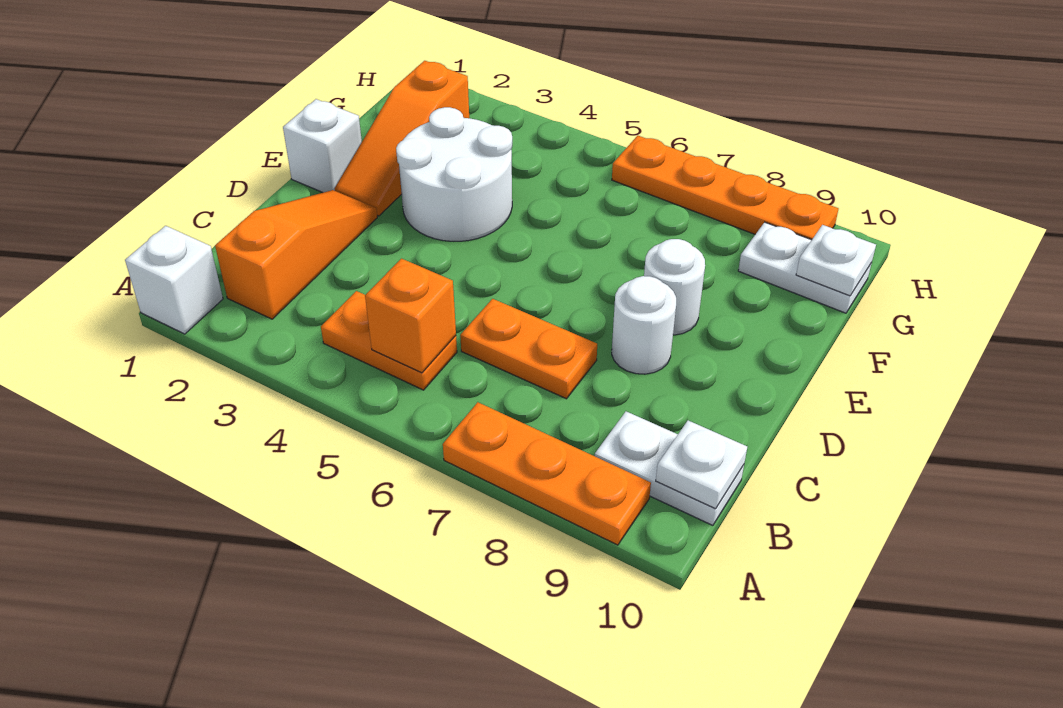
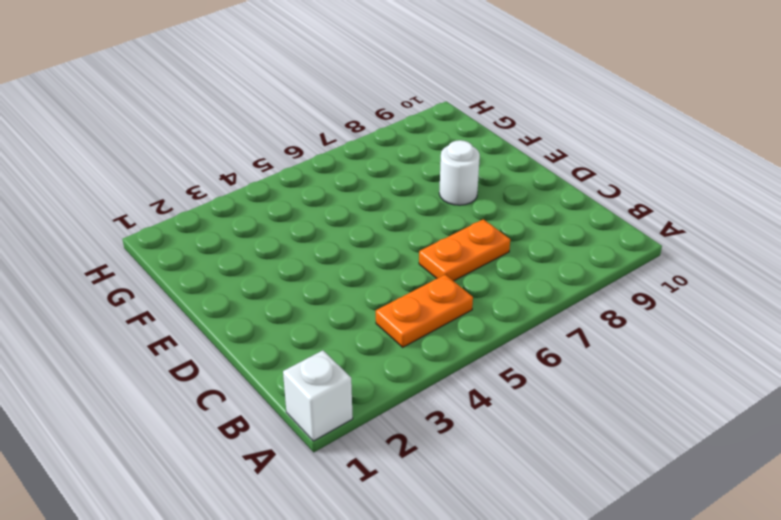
none -> orange plate A7:A9 level 1
none -> orange slope B2:D2 level 1 top B
none -> white plate B9:B10 level 1

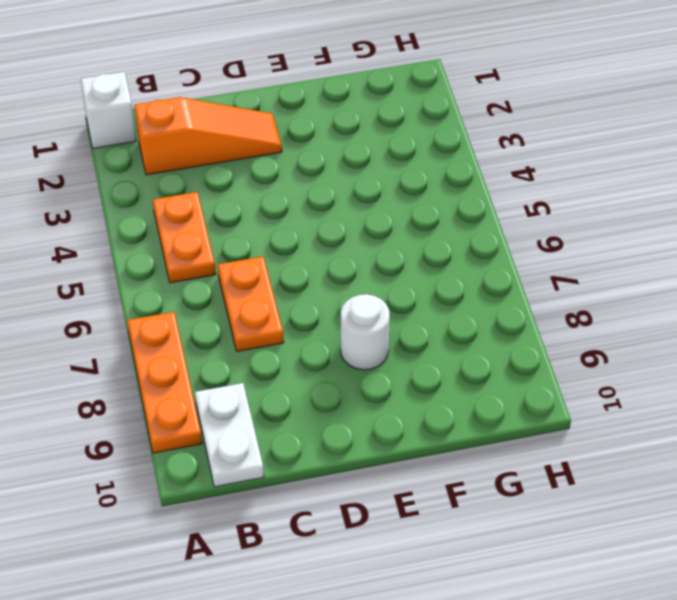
none -> white round brick D8 level 1
none -> white brick E1 level 1
none -> orange slope E2:G2 level 1 top G

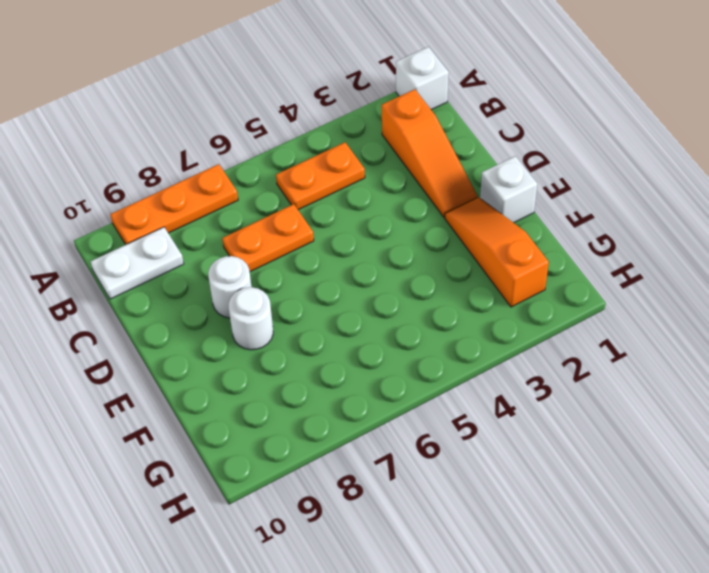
none -> white round brick E3:F4 level 1
none -> white plate G9:G10 level 1
none -> orange plate H6:H9 level 1

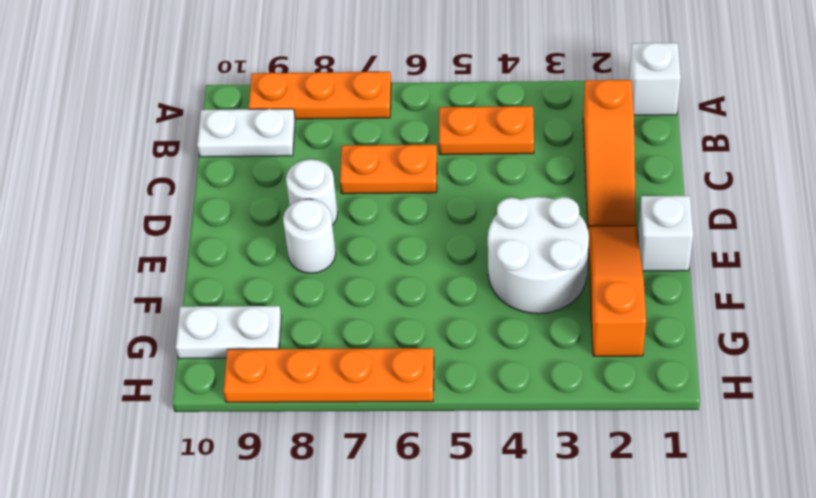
none -> orange brick B5 level 2
none -> white plate B10 level 2
none -> white plate G10 level 2

